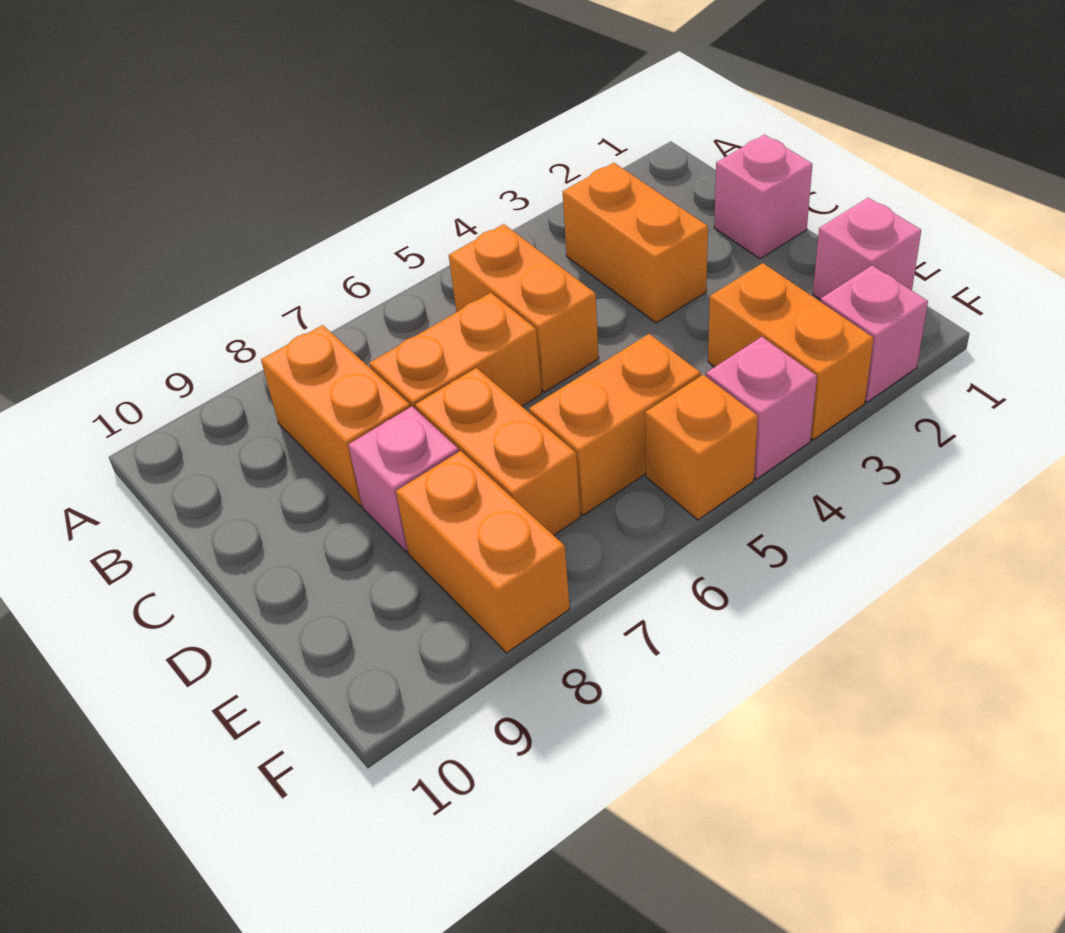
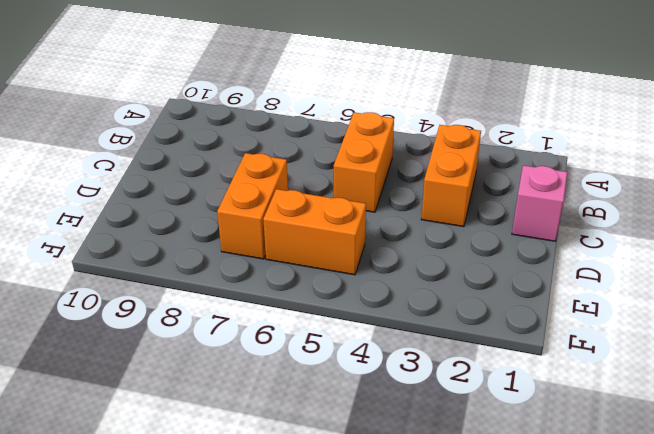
none -> orange brick B8:C8 level 1
none -> orange brick C6:C7 level 1
none -> pink brick D8 level 1

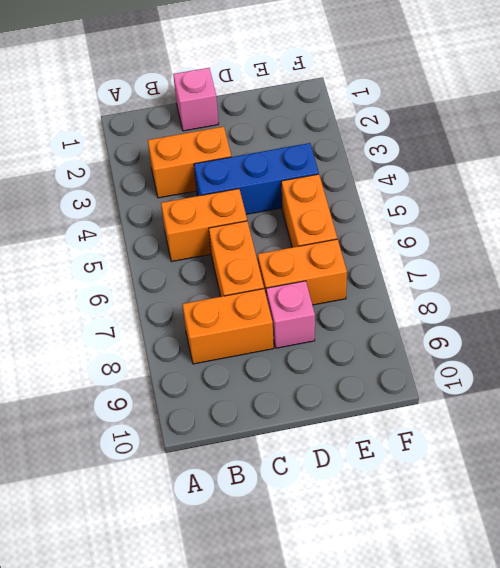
blue brick C4:E4 level 1 -> none
none -> pink brick E1 level 1
none -> orange brick E3:F3 level 1
none -> orange brick E8:F8 level 1

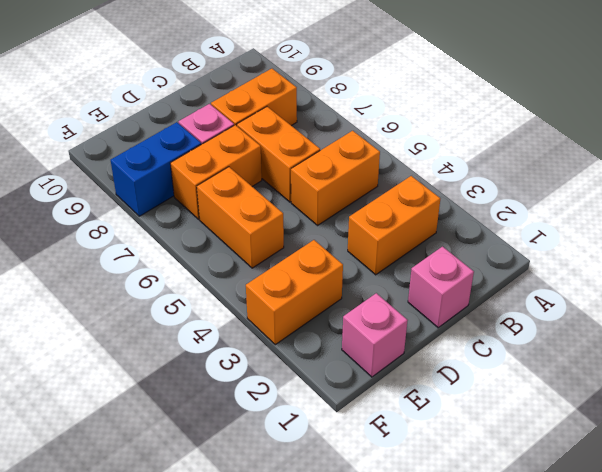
blue brick E8:F8 level 1 -> orange brick E8:F8 level 1
none -> pink brick F2 level 1
none -> pink brick F4 level 1
none -> orange brick F5 level 1

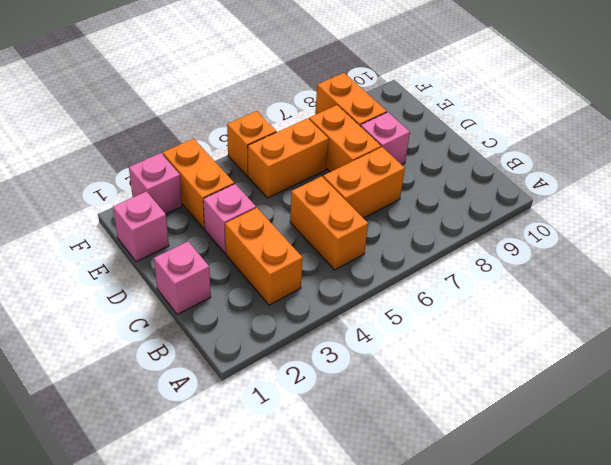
pink brick D3 level 1 -> pink brick F4 level 1
none -> orange brick B8:C8 level 1

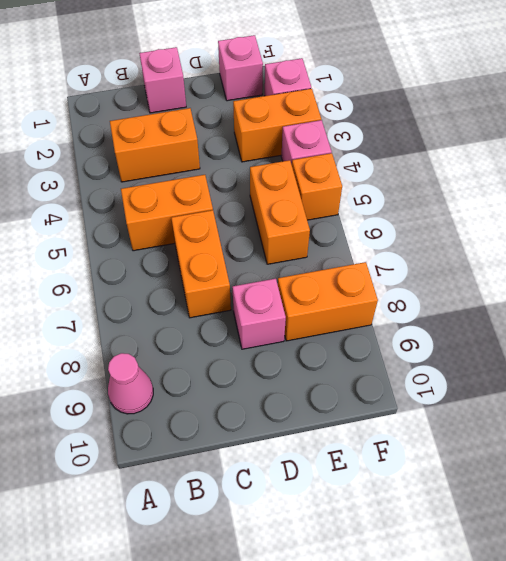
pink cone A9 level 1 -> none
none -> orange brick B8:C8 level 1
none -> orange brick D7:E7 level 1

